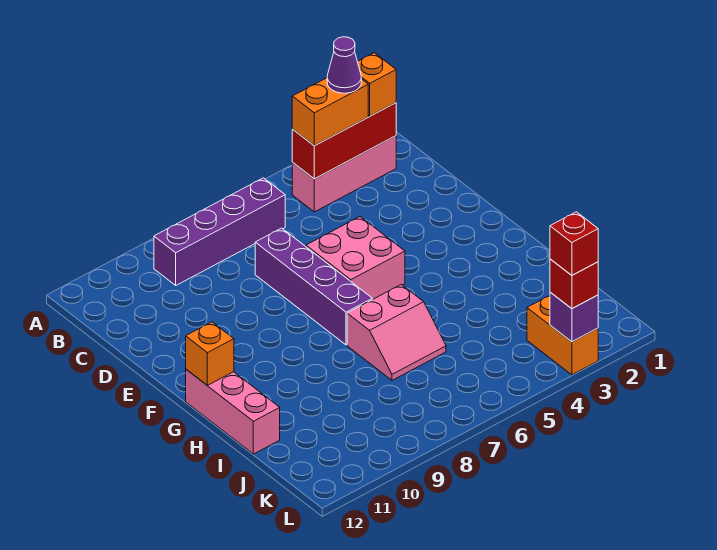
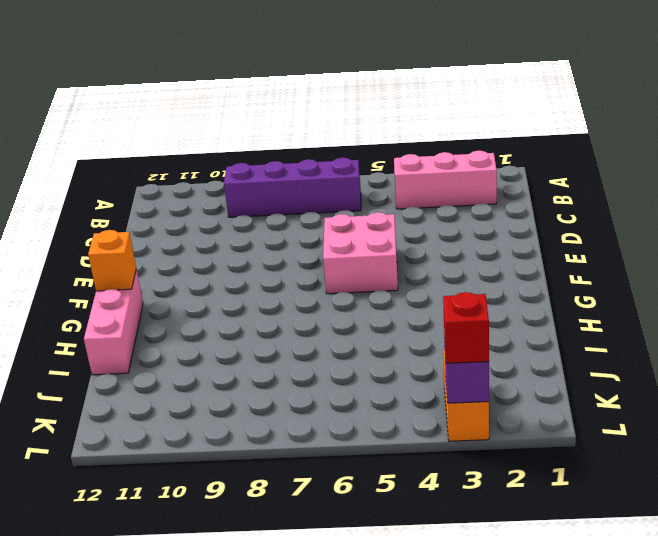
none -> purple brick D7:G7 level 1
none -> pink slope H6:I7 level 1 top H
none -> red brick B2:B4 level 2

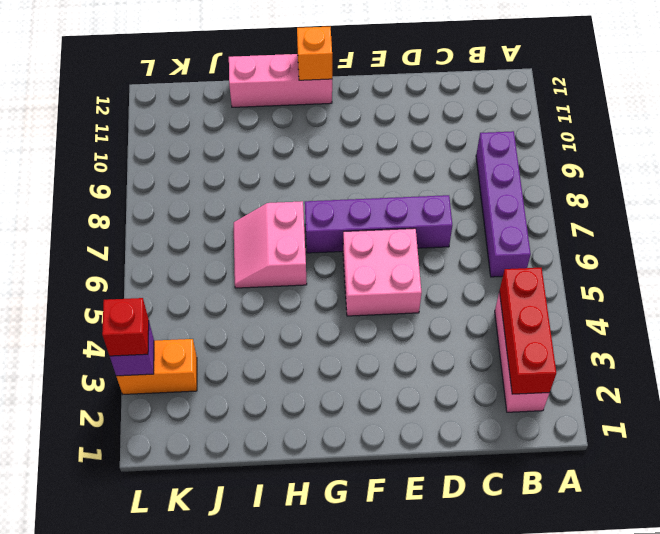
none -> orange brick B2 level 3
none -> orange brick B3:B4 level 3
none -> purple cone B3 level 4

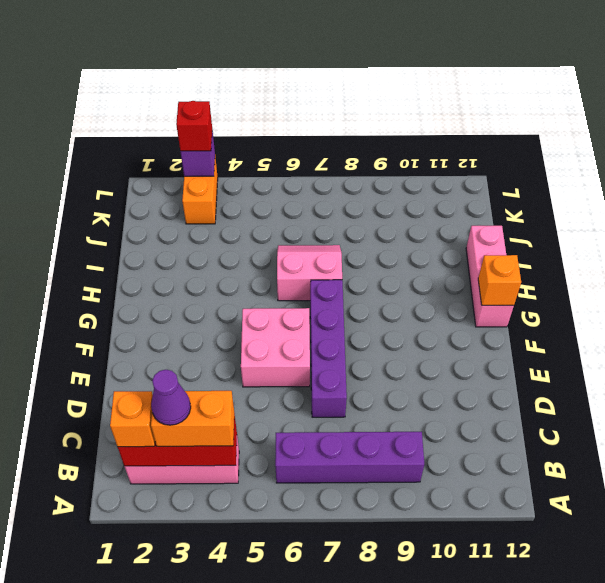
none -> red brick L3 level 4

